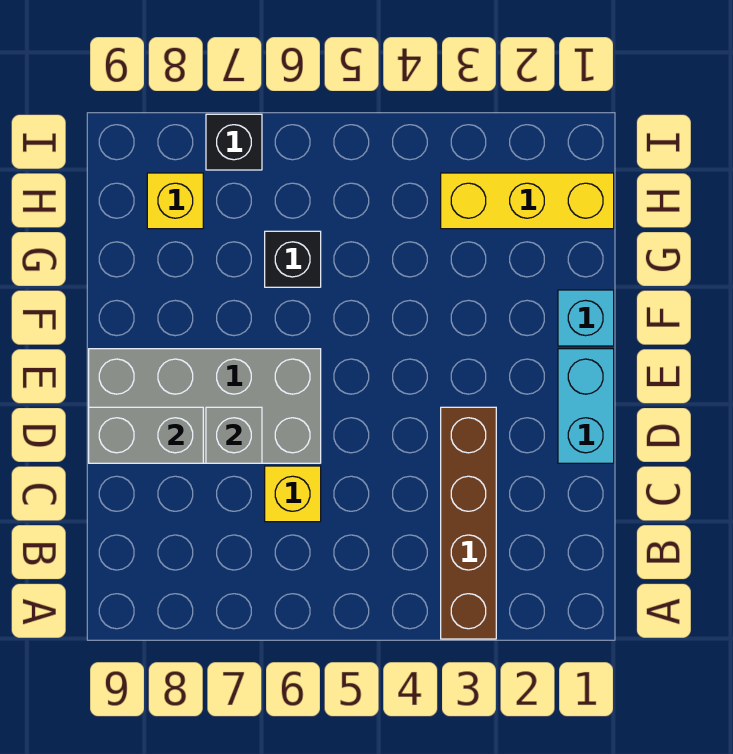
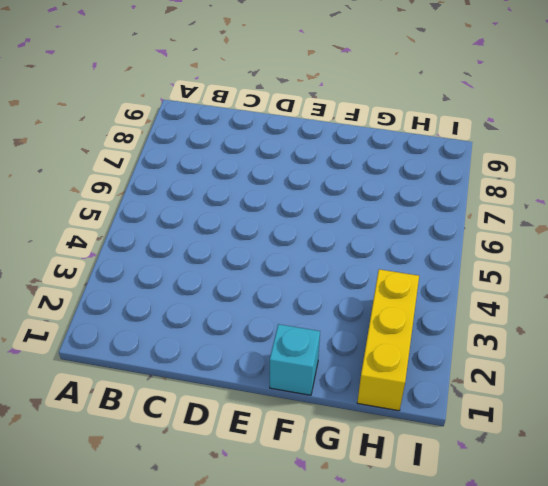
none -> brown brick A3:D3 level 1
none -> yellow brick C6 level 1

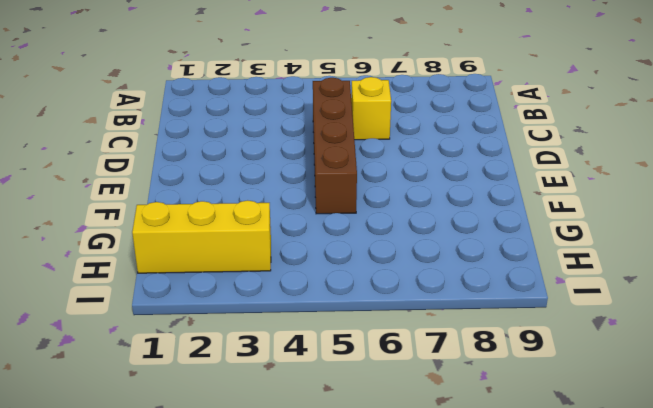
brown brick C5:F5 level 1 -> brown brick A3:D3 level 1
none -> cyan brick D1:E1 level 1
none -> grey brick D6:E9 level 1

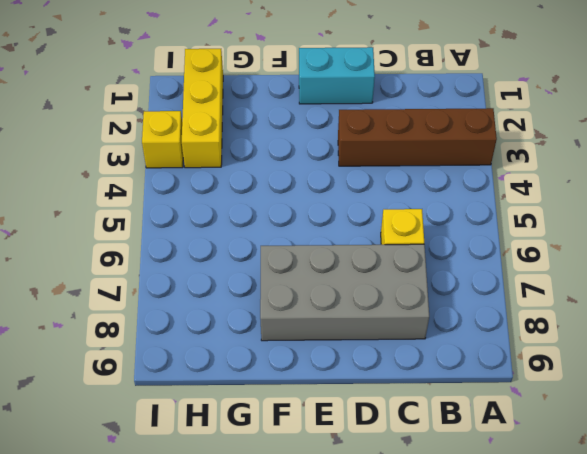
grey brick C7:F8 level 1 -> grey brick D6:E9 level 1
yellow brick I3 level 1 -> yellow brick H8 level 1
none -> cyan brick F1 level 1
none -> black brick G6 level 1

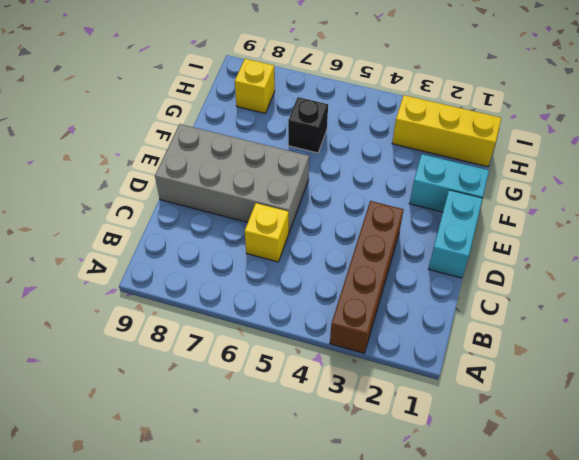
cyan brick F1:F2 level 1 -> cyan brick F1 level 1
none -> black brick I7 level 1
none -> grey brick D7 level 2

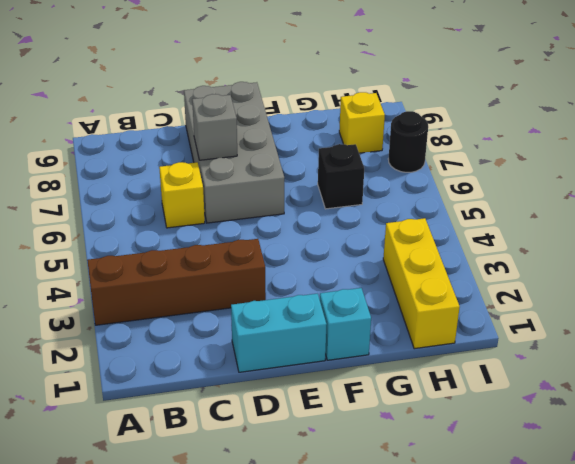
black round brick I7 level 1 -> black brick I7 level 1
none -> grey brick D8:D9 level 2

